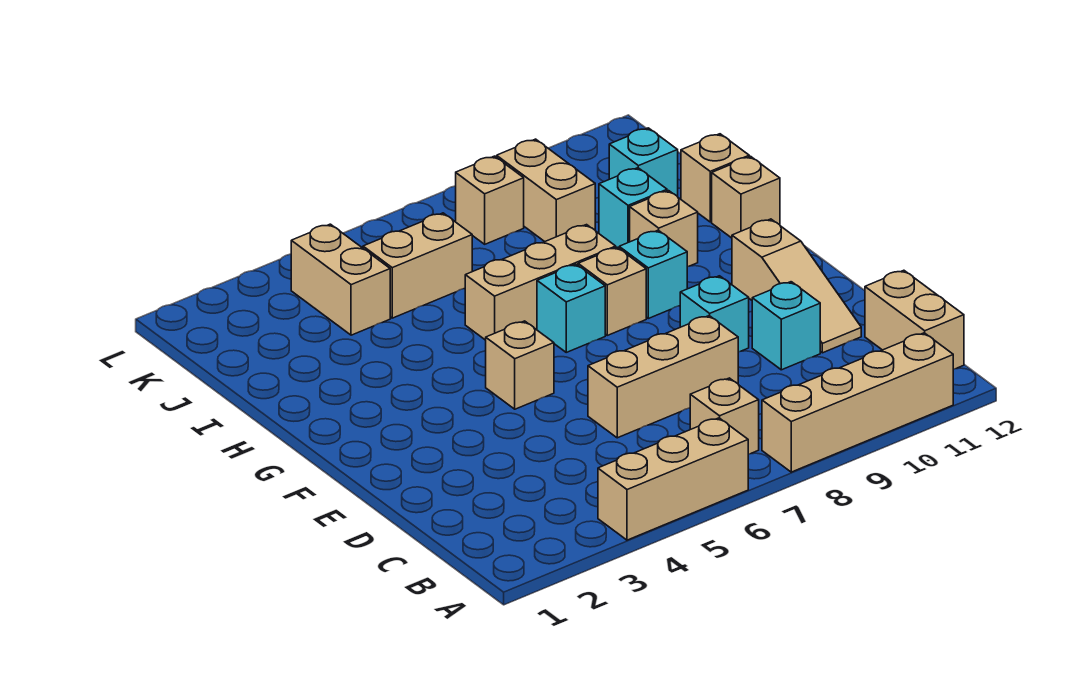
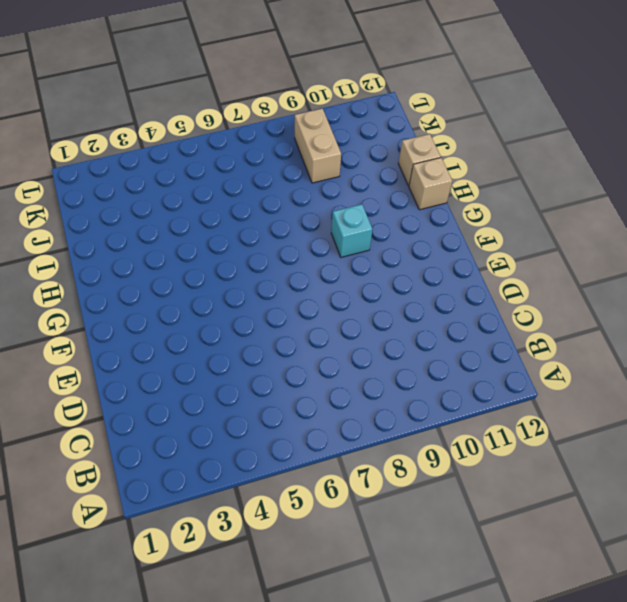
none -> tan brick A4:A6 level 1
none -> tan brick A8:A11 level 1
none -> tan brick B7 level 1

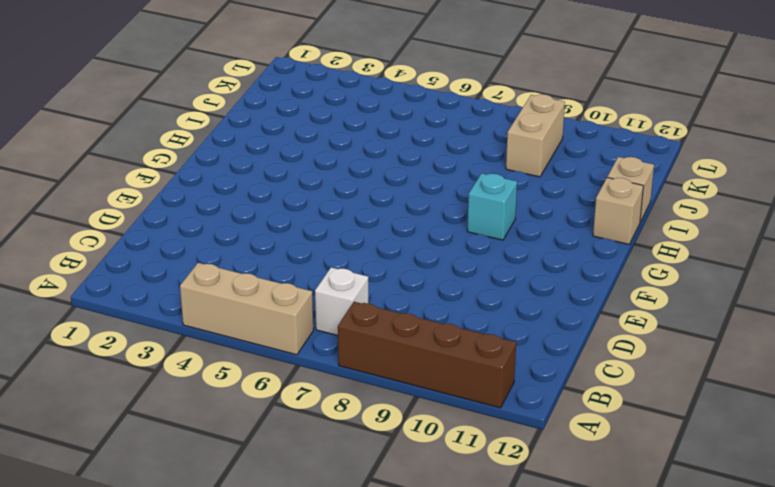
brown brick A8:A11 level 1 -> tan brick A8:A11 level 1
white brick B7 level 1 -> tan brick B7 level 1
none -> tan brick B12:C12 level 1
none -> tan brick D6:D8 level 1
none -> cyan brick D10 level 1

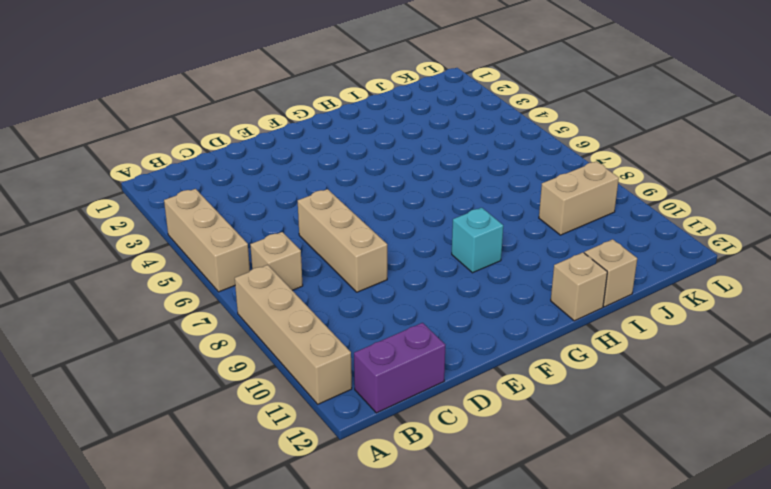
purple brick B12:C12 level 1 -> tan brick B12:C12 level 1
none -> cyan brick D10 level 1
none -> tan slope D11:F11 level 1 top F
none -> cyan brick E9 level 1

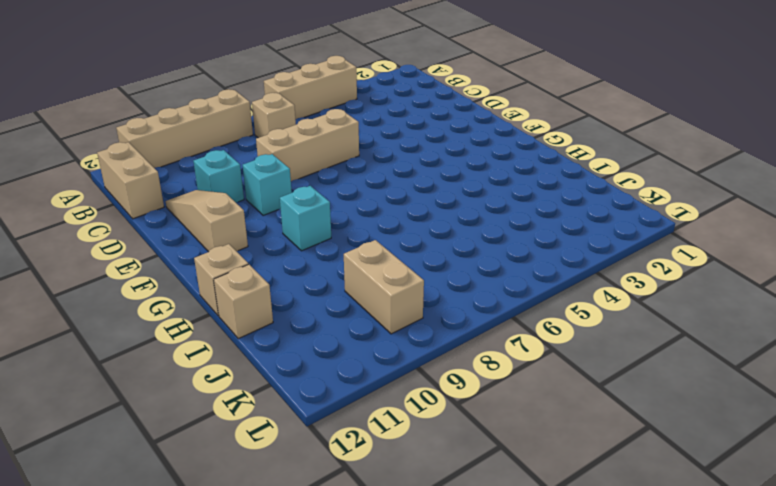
none -> tan brick F5 level 1
none -> cyan brick G7 level 1
none -> tan brick G8 level 1

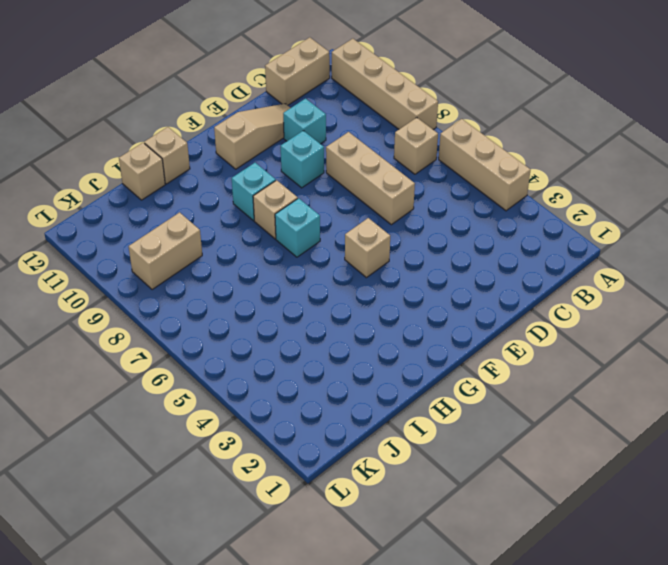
none -> tan brick H6:H8 level 1
none -> tan brick H10 level 1
none -> cyan brick I10 level 1

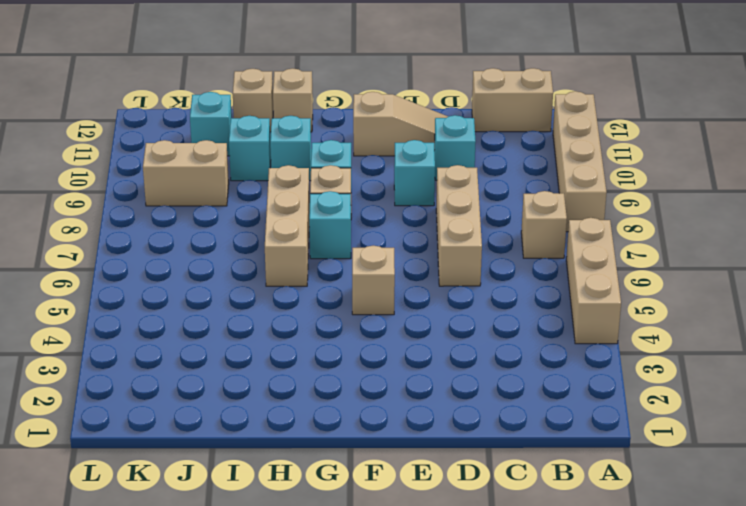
cyan brick H10 level 1 -> tan brick H10 level 1
none -> tan brick J4:K4 level 1
none -> tan brick J5:J6 level 1
none -> tan brick K8 level 1

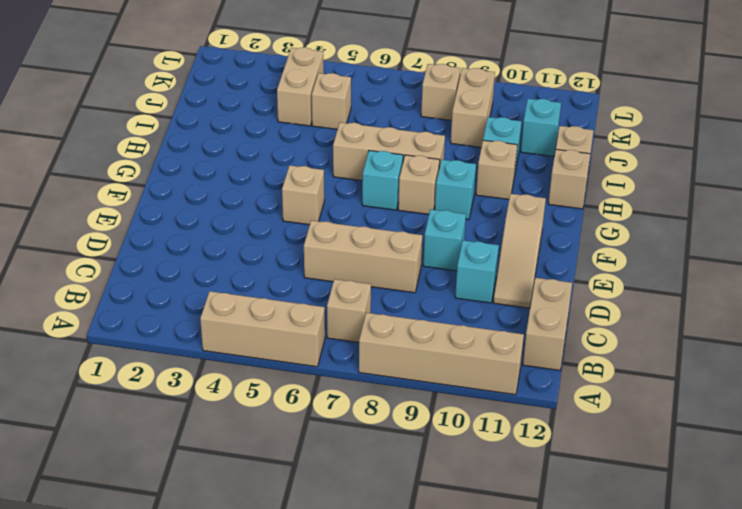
tan brick J5 level 1 -> tan brick J5:J6 level 1

